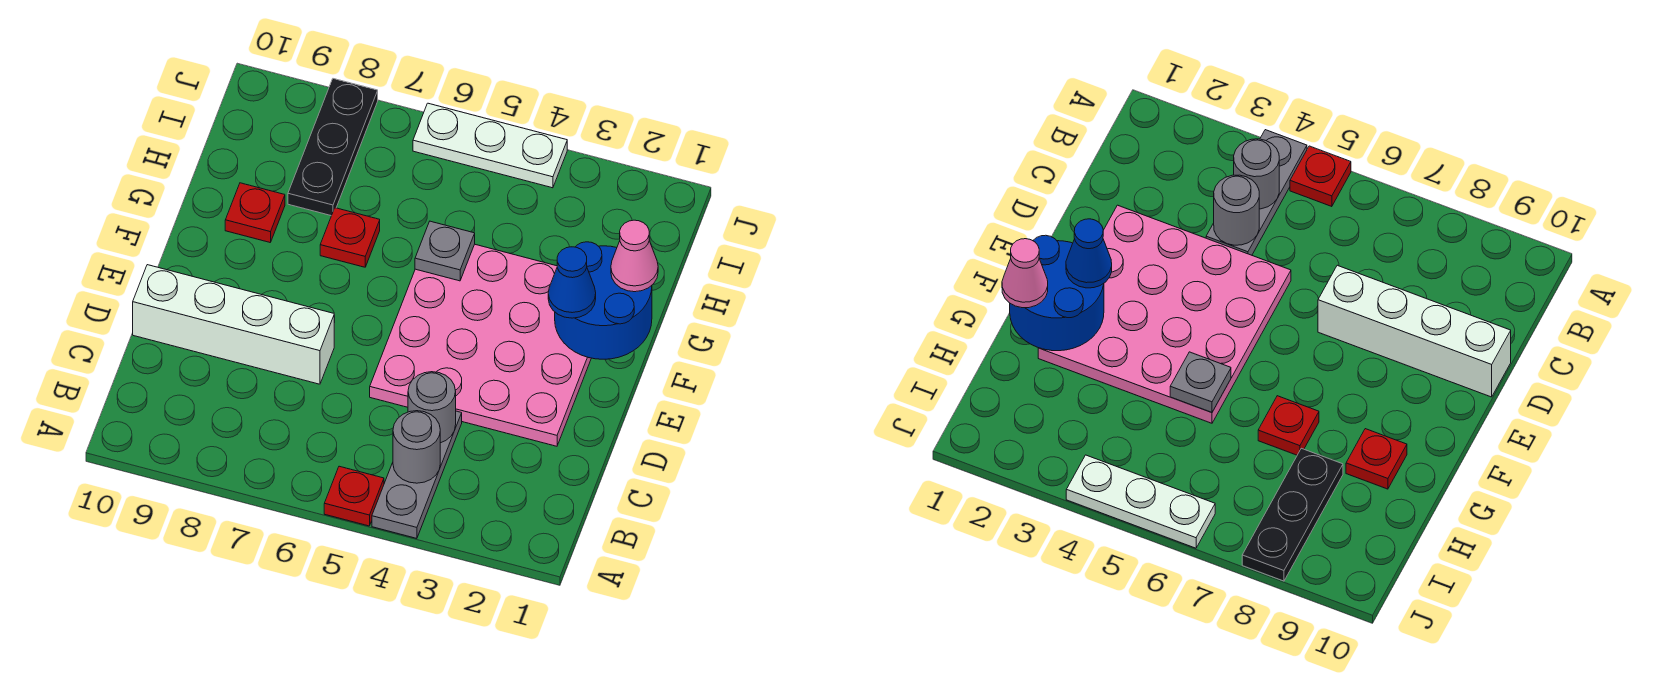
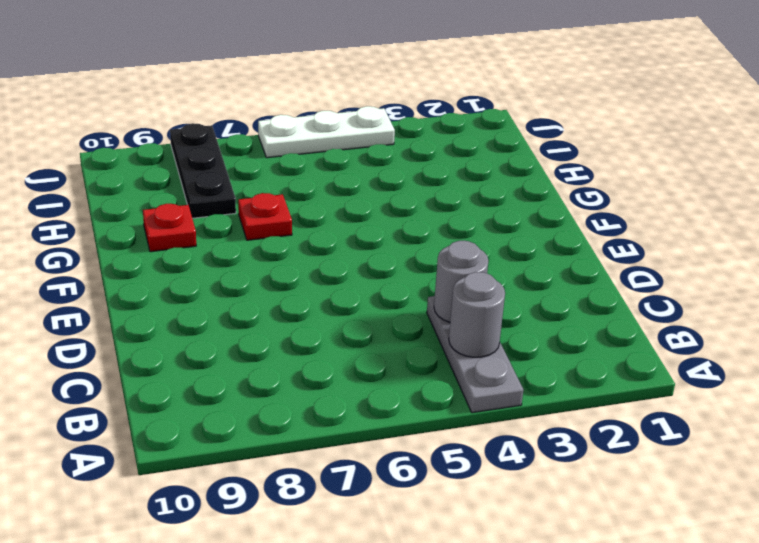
none -> red plate A5 level 1
none -> pink plate D2:G5 level 1
none -> white brick D7:D10 level 1

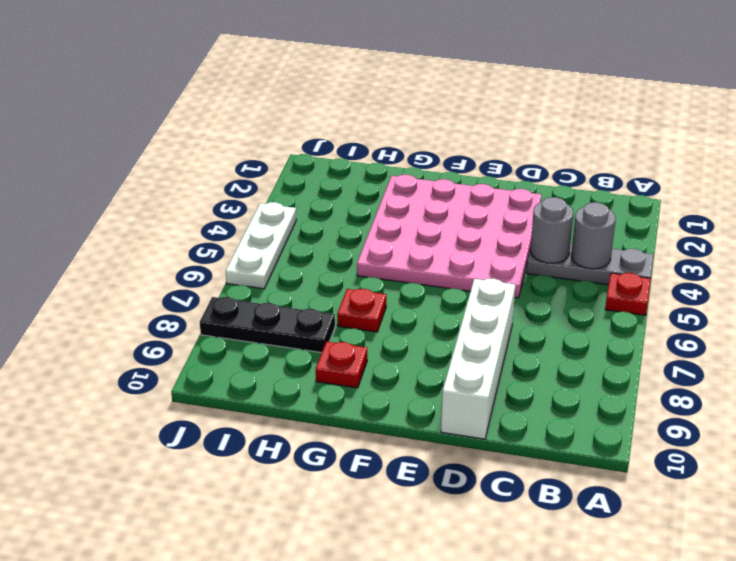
none -> blue round brick F1:G2 level 2
none -> grey plate G5 level 2
none -> blue cone F2 level 3

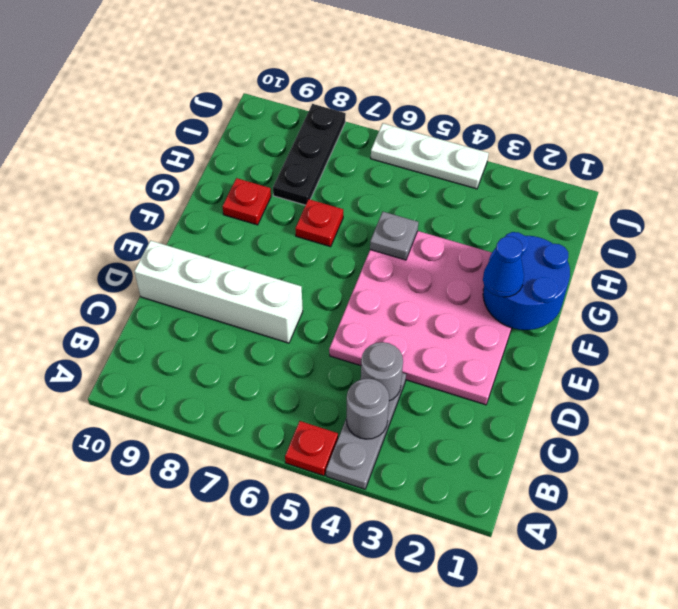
none -> pink cone G1 level 3

